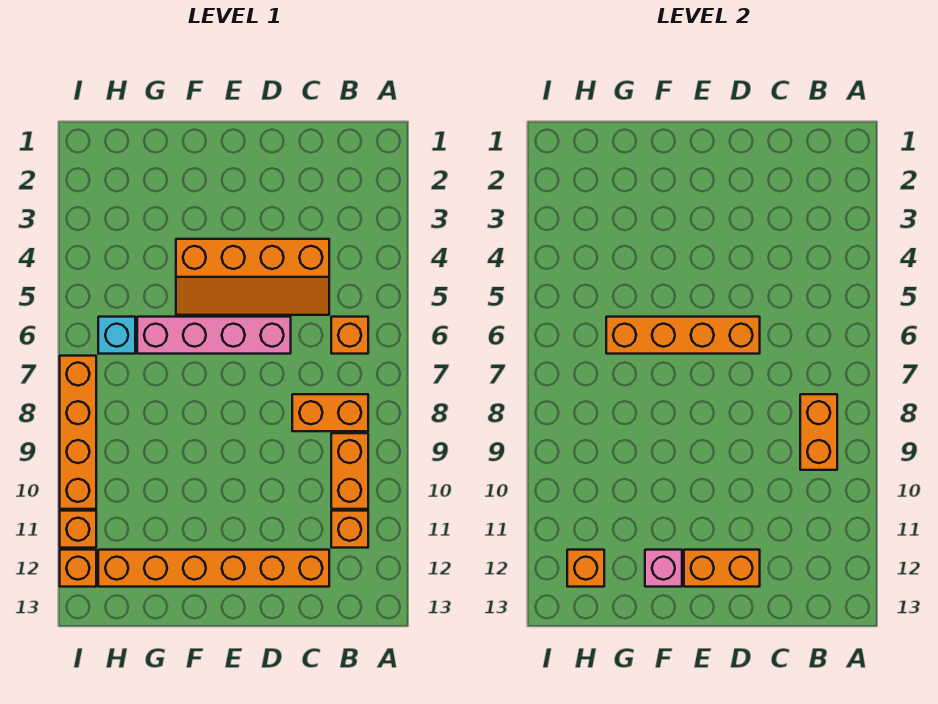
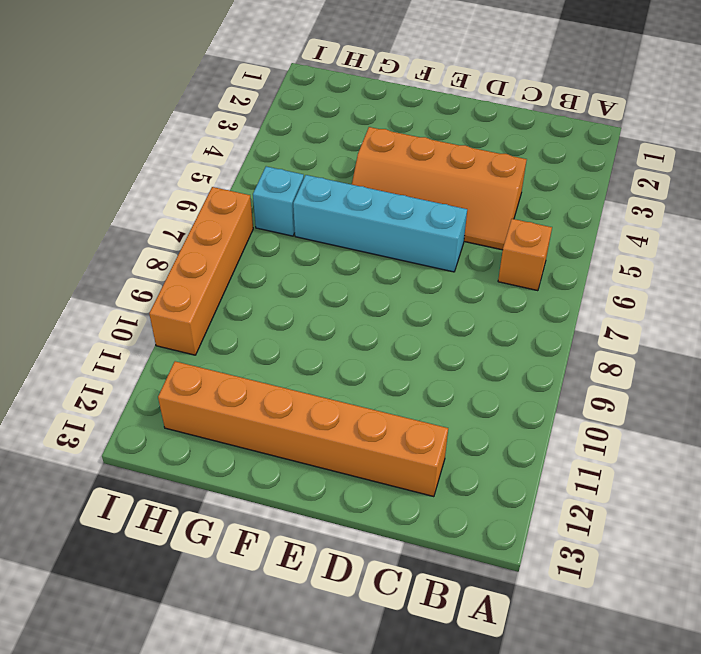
cyan brick D6:G6 level 1 -> pink brick D6:G6 level 1
none -> orange brick B8:C8 level 1
none -> orange brick B9:B10 level 1
none -> orange brick B11 level 1

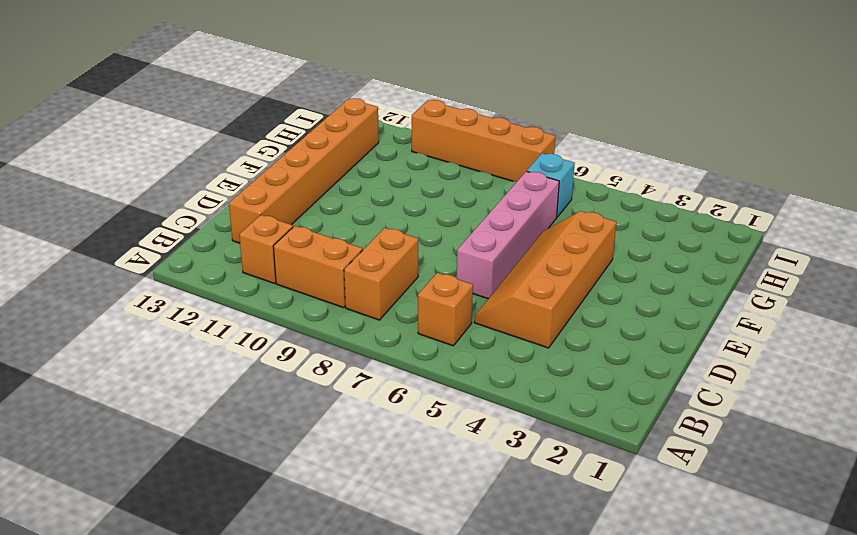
none -> orange brick I11 level 1
none -> orange brick I12 level 1
none -> orange brick B8:B9 level 2

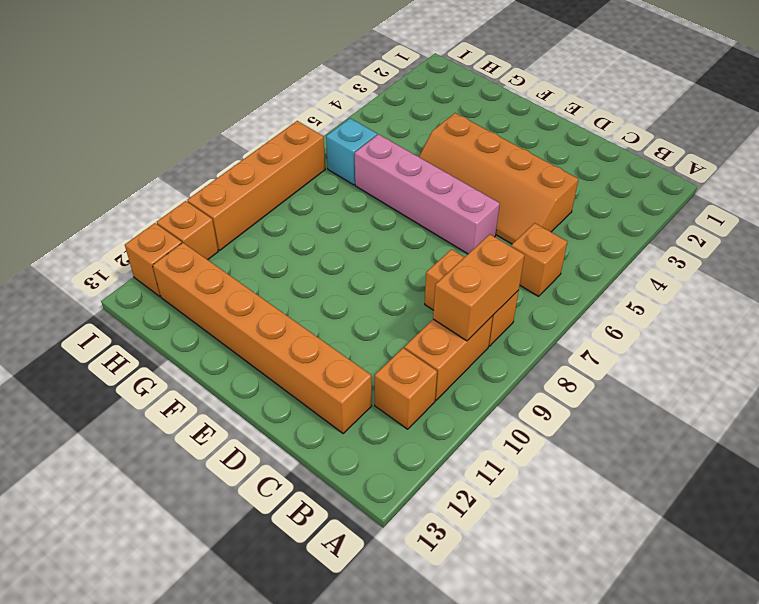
none -> orange brick D6:G6 level 2
none -> orange brick D12:E12 level 2
none -> pink brick F12 level 2

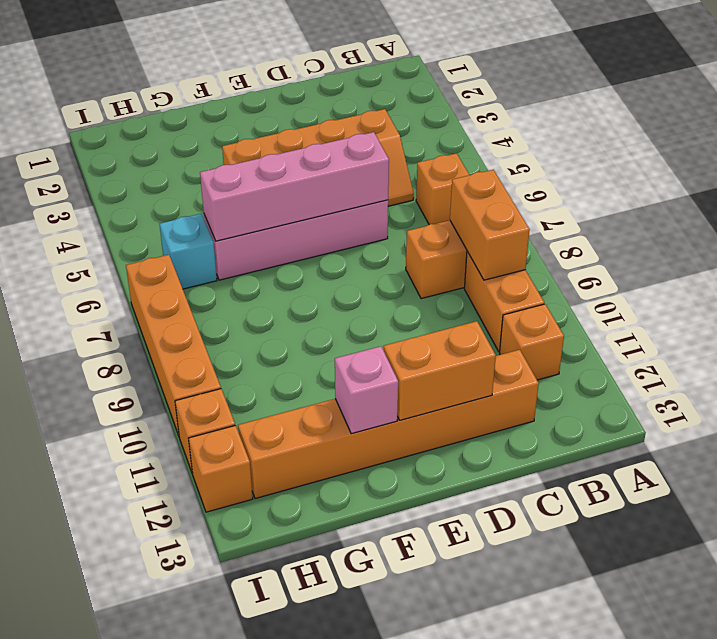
pink brick D6:G6 level 2 -> orange brick D6:G6 level 2
none -> orange brick H12 level 2

